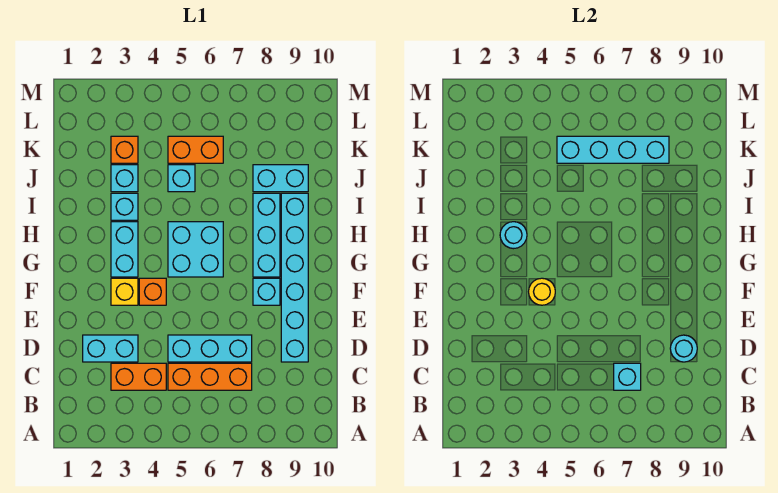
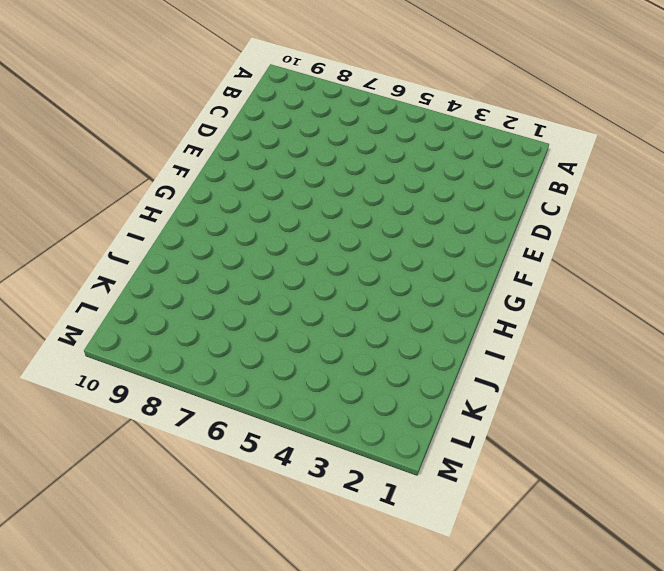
none -> orange brick C3:C4 level 1
none -> orange brick C5:C7 level 1
none -> cyan brick D2:D3 level 1

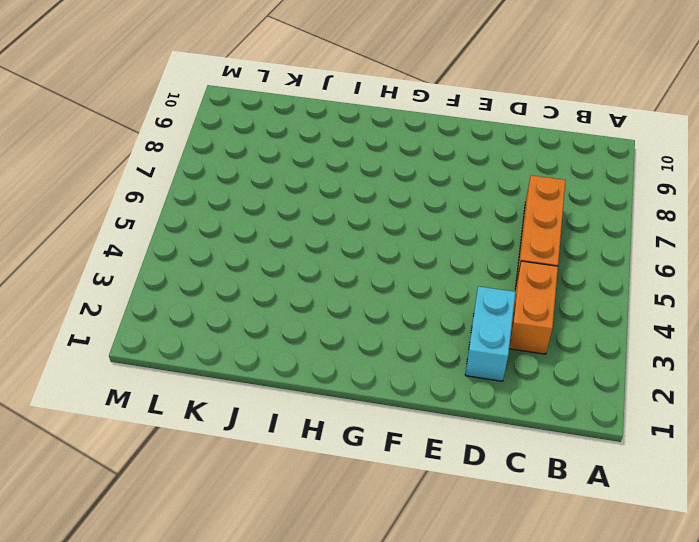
none -> cyan brick D5:D7 level 1
none -> cyan brick D9:I9 level 1
none -> yellow brick F3 level 1

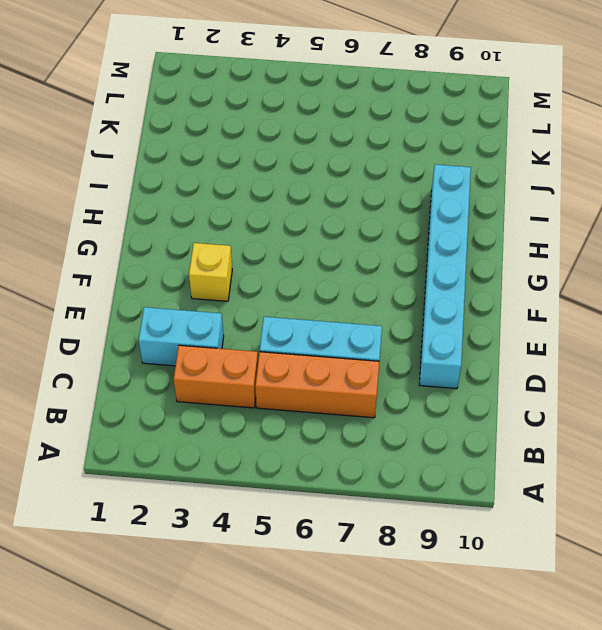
none -> orange brick F4 level 1
none -> cyan brick F8 level 1
none -> cyan brick G3:H3 level 1

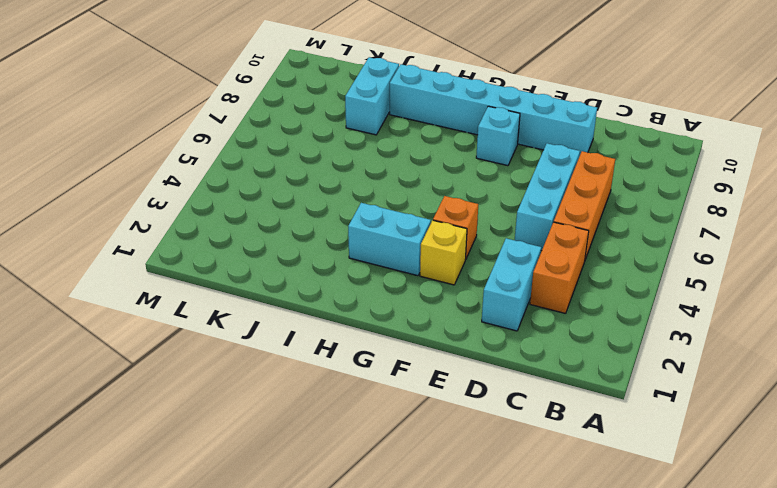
none -> cyan brick G5:H6 level 1
none -> cyan brick G8:I8 level 1
none -> cyan brick I3 level 1

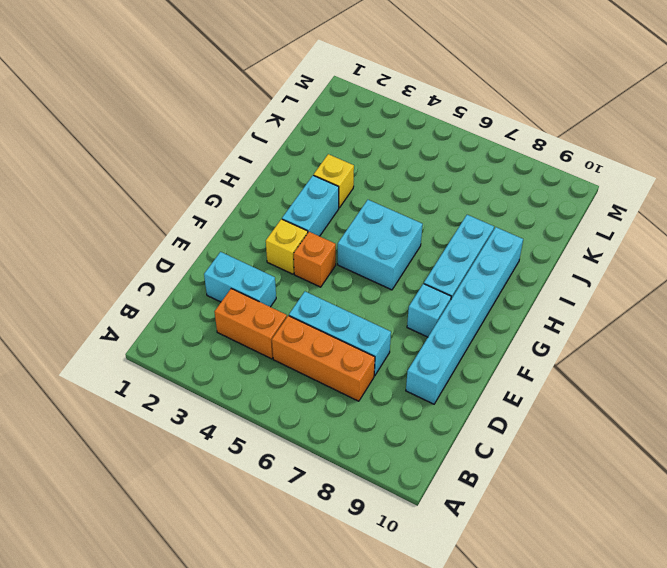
yellow brick I3 level 1 -> cyan brick I3 level 1
none -> cyan brick J3 level 1
none -> cyan brick J5 level 1
none -> cyan brick J8:J9 level 1

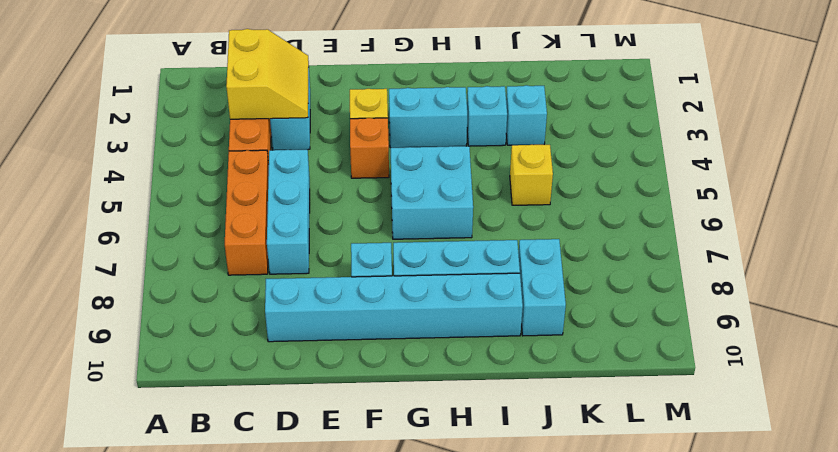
yellow slope C2:D3 level 2 top C -> none
yellow brick J5 level 1 -> cyan brick J5 level 1
none -> orange brick K3 level 1
none -> orange brick K5:K6 level 1
none -> cyan brick C7 level 2

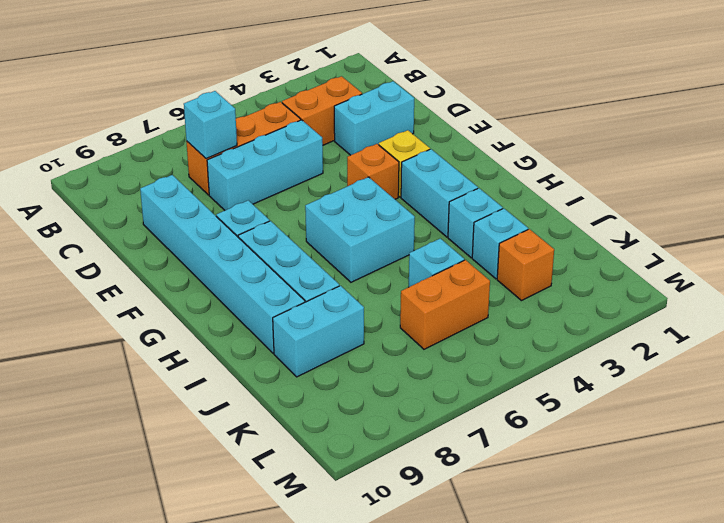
none -> cyan round brick D9 level 2
none -> yellow round brick F4 level 2
none -> cyan round brick H3 level 2

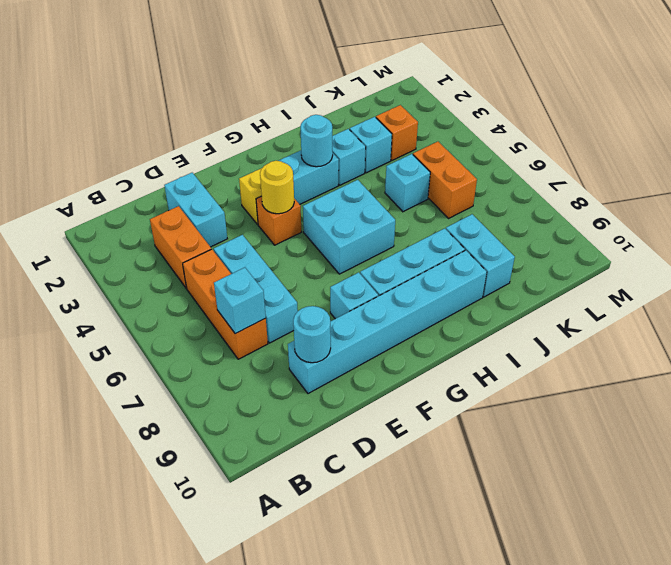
none -> cyan brick K5:K8 level 2

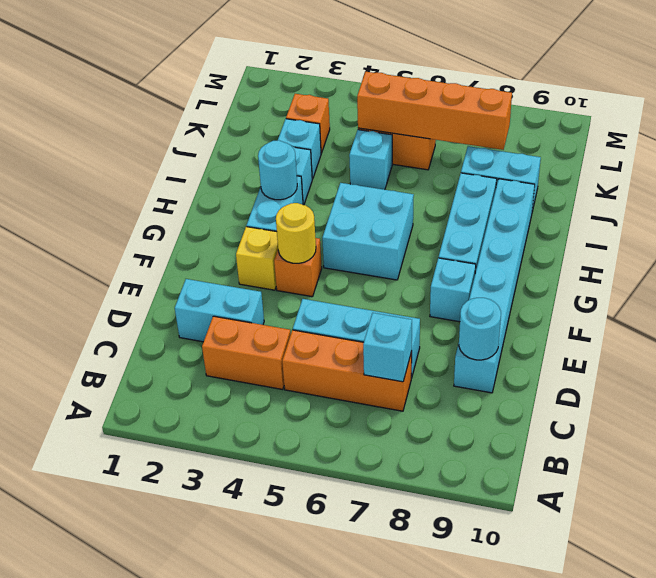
orange brick K5:K8 level 2 -> cyan brick K5:K8 level 2

